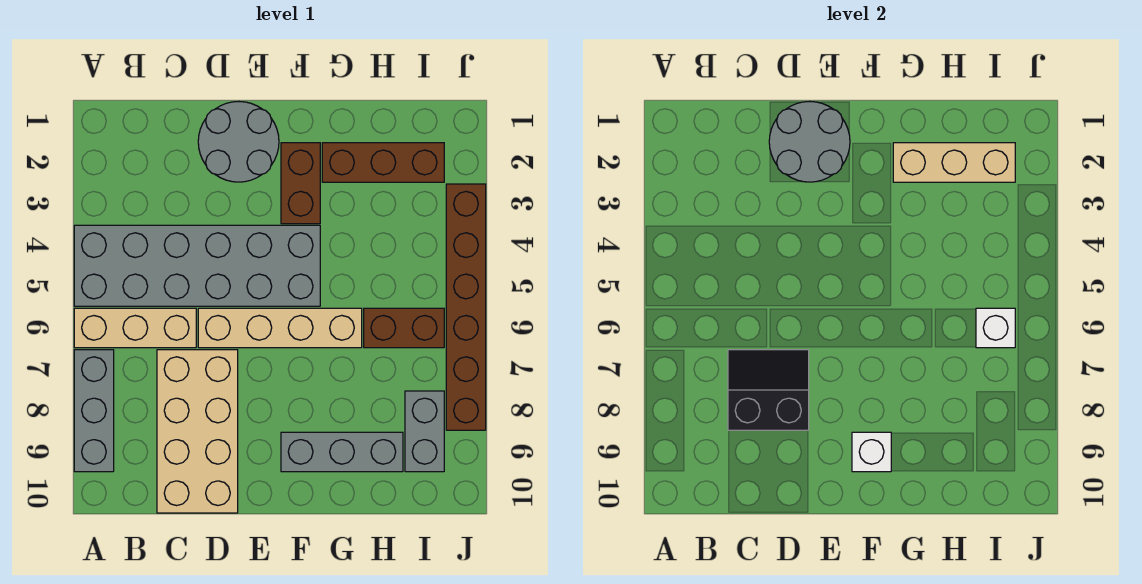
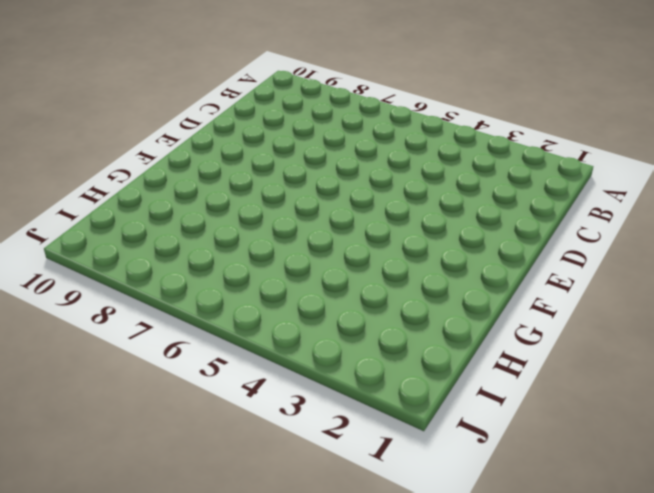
none -> grey brick A4:F5 level 1
none -> tan brick A6:C6 level 1
none -> grey brick A7:A9 level 1

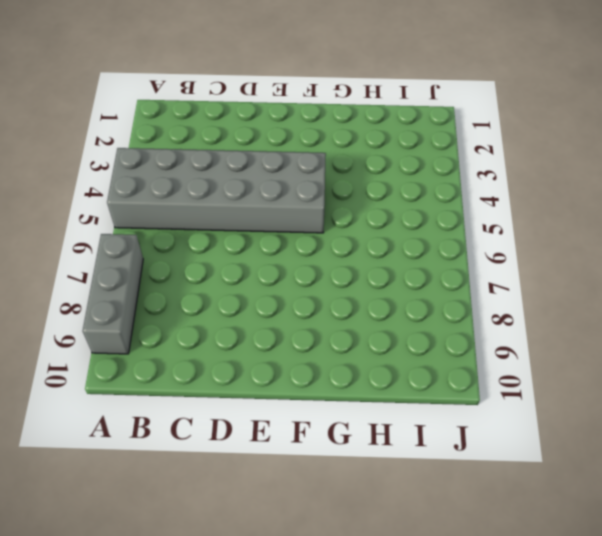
none -> tan brick A6:C6 level 1
none -> tan brick C7:D10 level 1
none -> grey round brick D1:E2 level 1

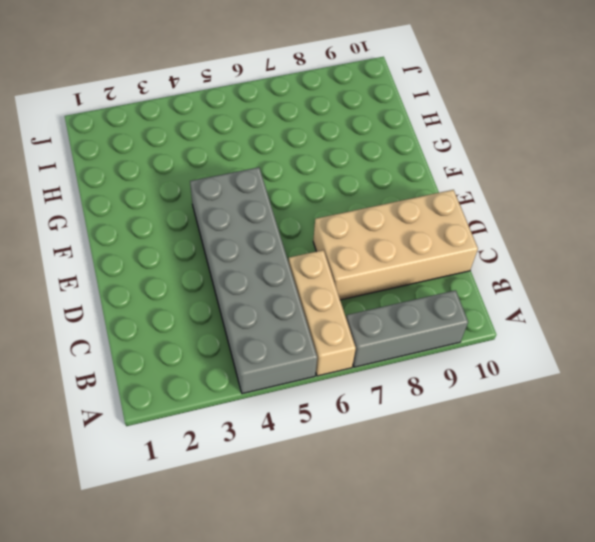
none -> grey round brick D1:E2 level 1
none -> tan brick D6:G6 level 1
none -> brown brick F2:F3 level 1

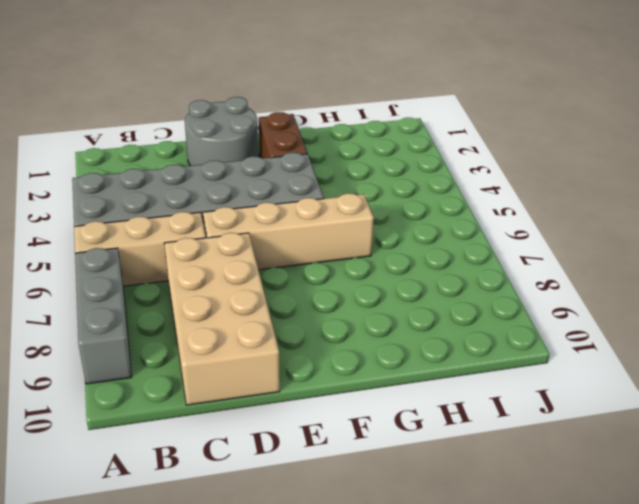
none -> grey brick F9:H9 level 1
none -> brown brick G2:I2 level 1
none -> brown brick H6:I6 level 1

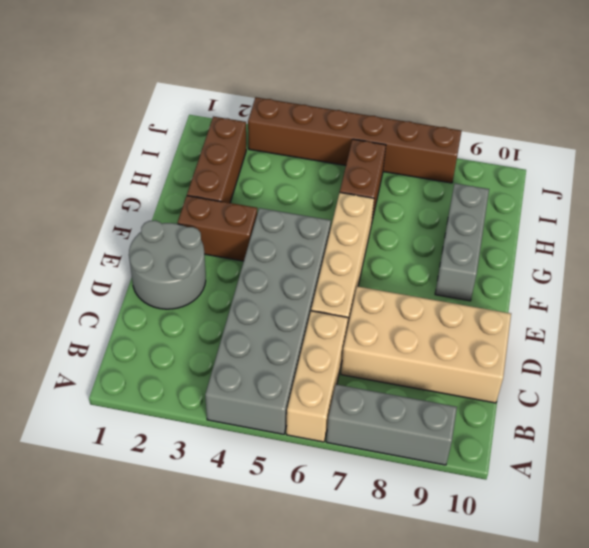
none -> grey brick I8:I9 level 1
none -> black slope C7:D8 level 2 top 8
none -> grey round brick D1:E2 level 2

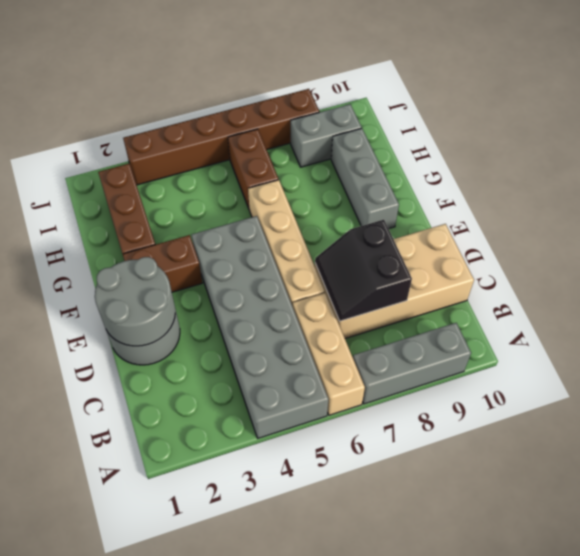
none -> white brick F9 level 2
none -> tan brick G2:I2 level 2
none -> white brick I6 level 2

